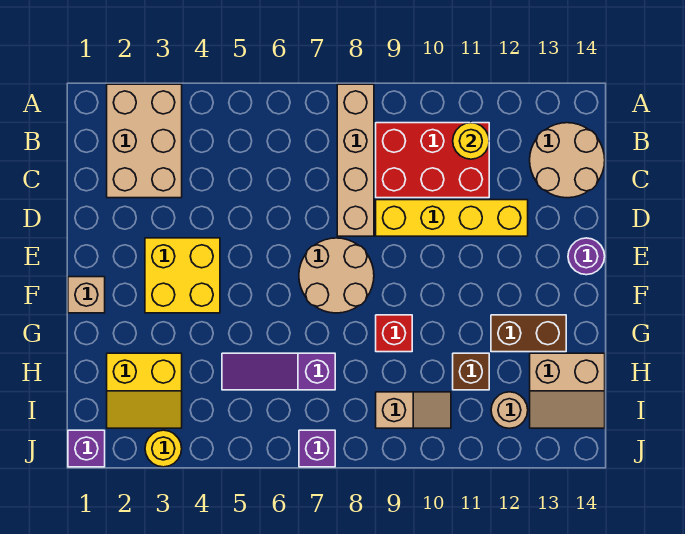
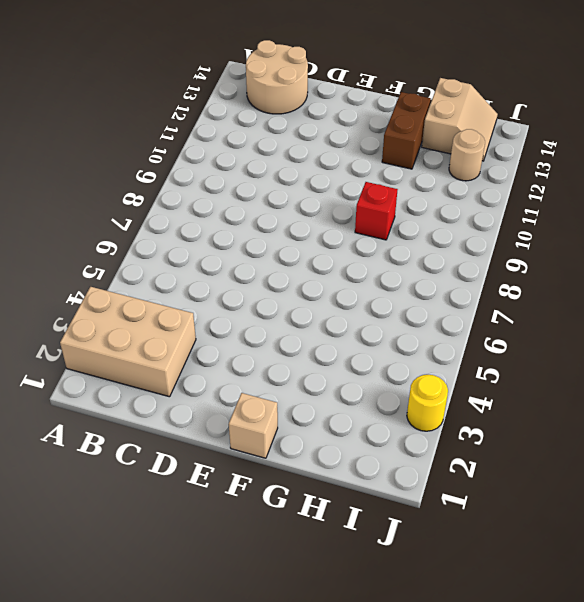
none -> tan brick A8:D8 level 1
none -> red brick B9:C11 level 1
none -> yellow brick D9:D12 level 1

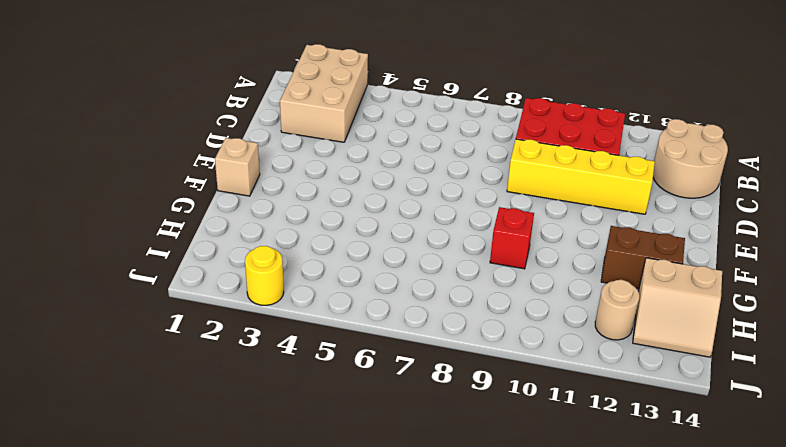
none -> tan brick A8:D8 level 1
none -> yellow brick E3:F4 level 1
none -> tan round brick E7:F8 level 1

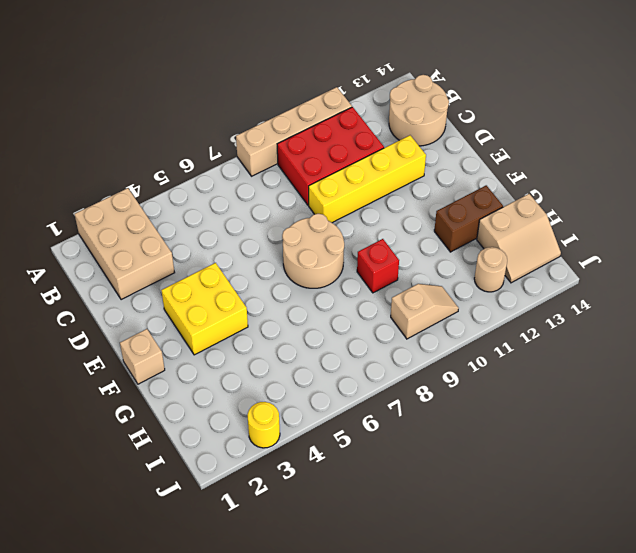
tan brick A8:A11 level 1 -> tan brick A8:D8 level 1
none -> purple round brick E14 level 1
none -> yellow slope H2:I3 level 1 top H
none -> purple slope H5:H7 level 1 top 7

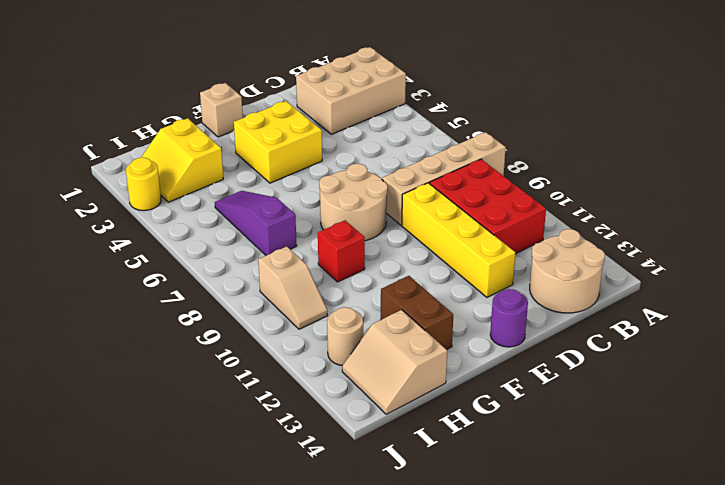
none -> brown brick H11 level 1
none -> purple brick J1 level 1
none -> purple brick J7 level 1

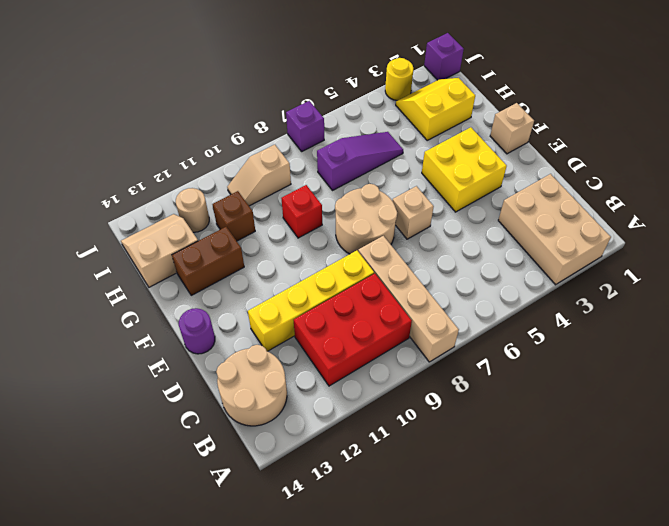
tan brick E6 level 1 -> none
none -> yellow round brick B11 level 2

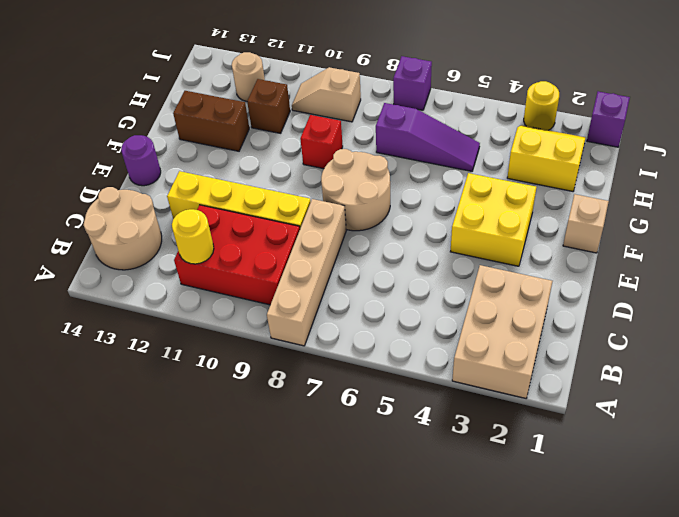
none -> tan slope H13:I14 level 1 top H

